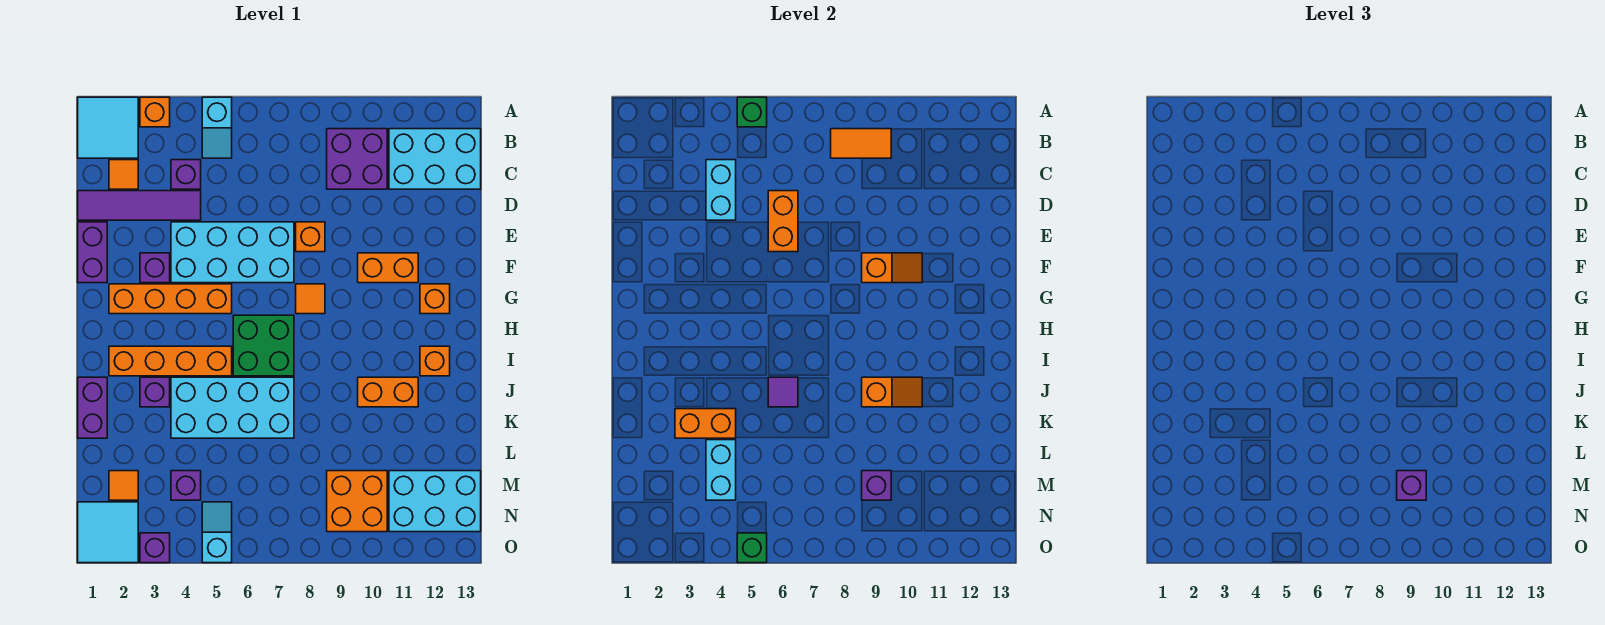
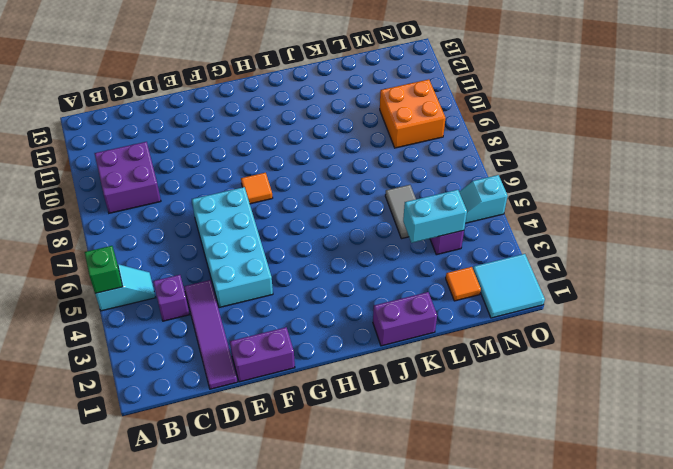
grey tile L5:L6 level 1 -> none
none -> cyan tile A1:B2 level 1
none -> orange brick A3 level 1
none -> cyan brick B11:C13 level 1
none -> orange tile C2 level 1

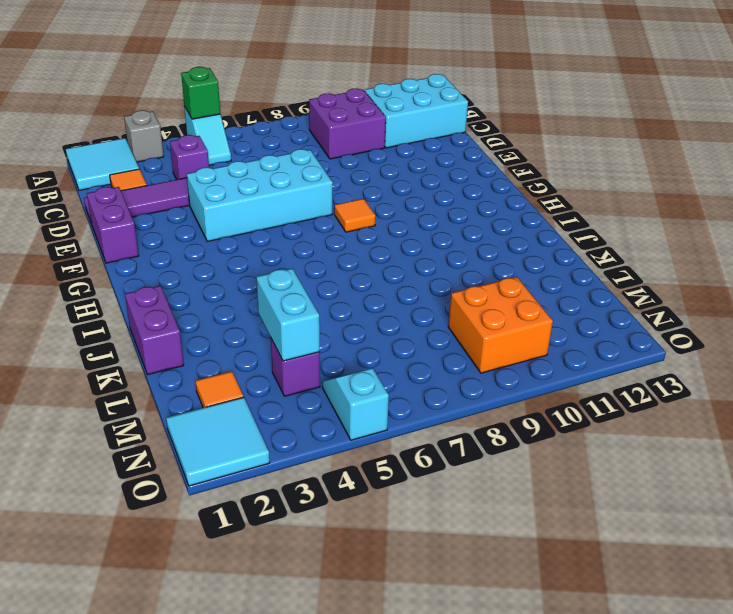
grey brick A3 level 1 -> orange brick A3 level 1
none -> orange brick E8 level 1
none -> purple brick F3 level 1
none -> orange brick F10:F11 level 1
none -> orange brick G2:G5 level 1

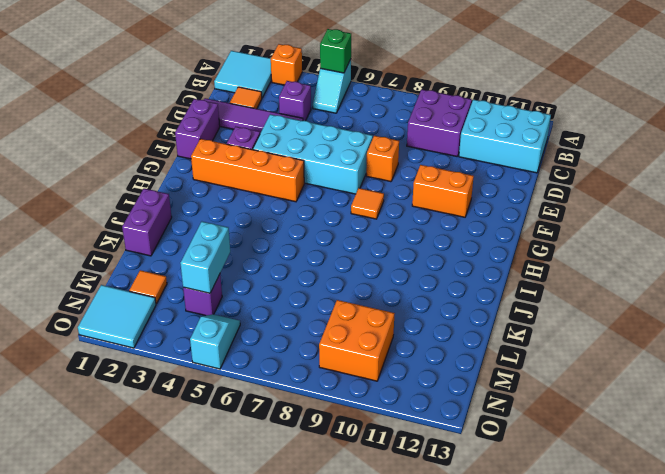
none -> orange brick G12 level 1
none -> green brick H6:I7 level 1
none -> orange brick I2:I5 level 1
none -> orange brick I12 level 1

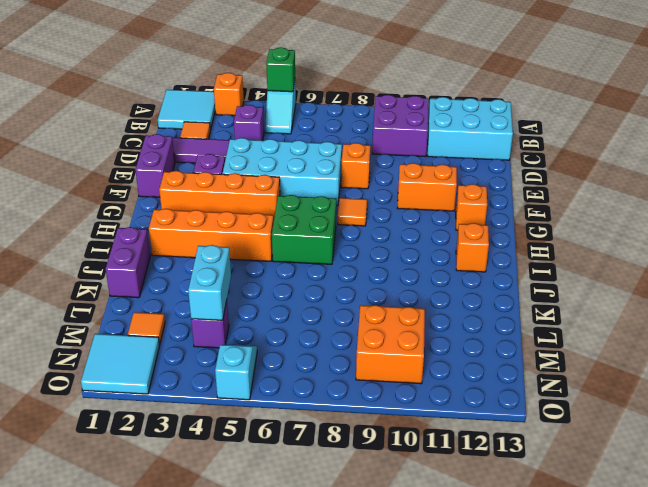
none -> purple brick J3 level 1
none -> cyan brick J4:K7 level 1
none -> orange brick J10:J11 level 1
none -> cyan brick M11:N13 level 1

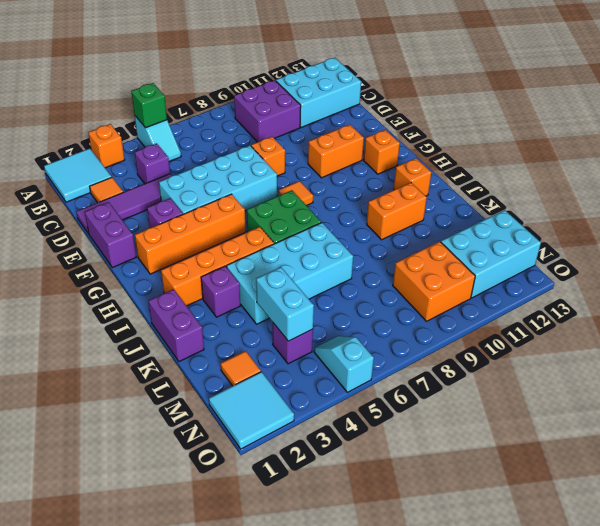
none -> purple brick O3 level 1
none -> orange tile B8:B9 level 2
none -> cyan brick C4:D4 level 2
none -> orange brick D6:E6 level 2

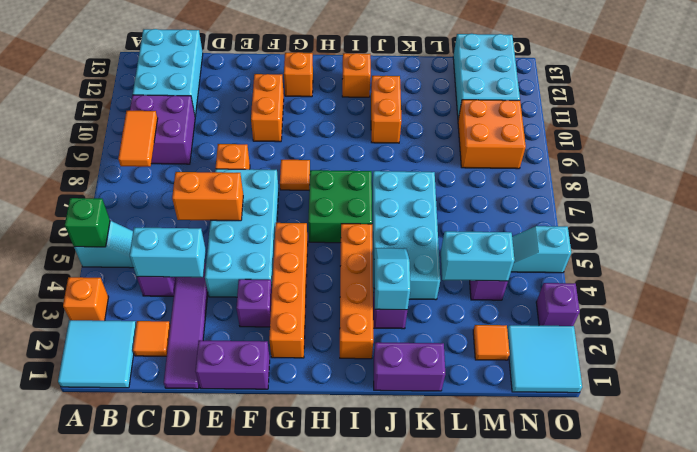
cyan slope J3:J4 level 2 top 3 -> none
none -> orange slope F9:F10 level 2 top 9
none -> purple tile J6 level 2
none -> orange slope J9:J10 level 2 top 9
none -> orange brick K3:K4 level 2

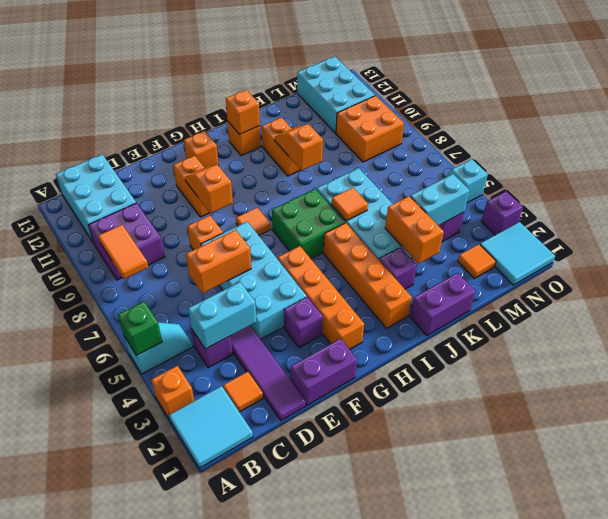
orange brick I12 level 2 -> none
orange tile J6 level 2 -> purple tile J6 level 2
none -> purple brick M9 level 2
none -> green brick O5 level 2
none -> purple brick M9 level 3

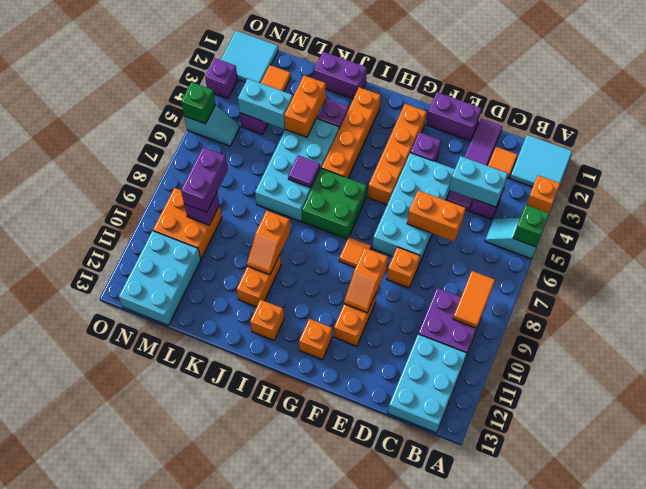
purple brick M8:M9 level 3 -> purple brick M9 level 3

